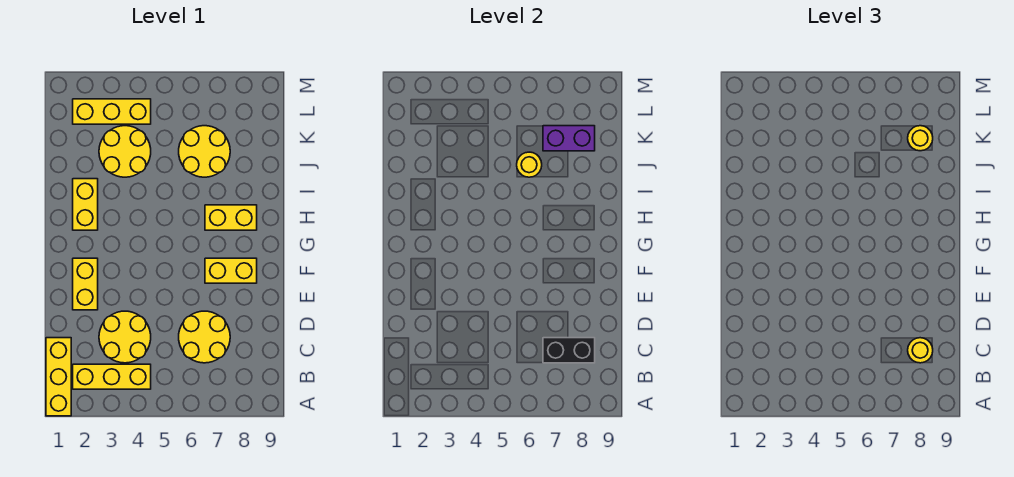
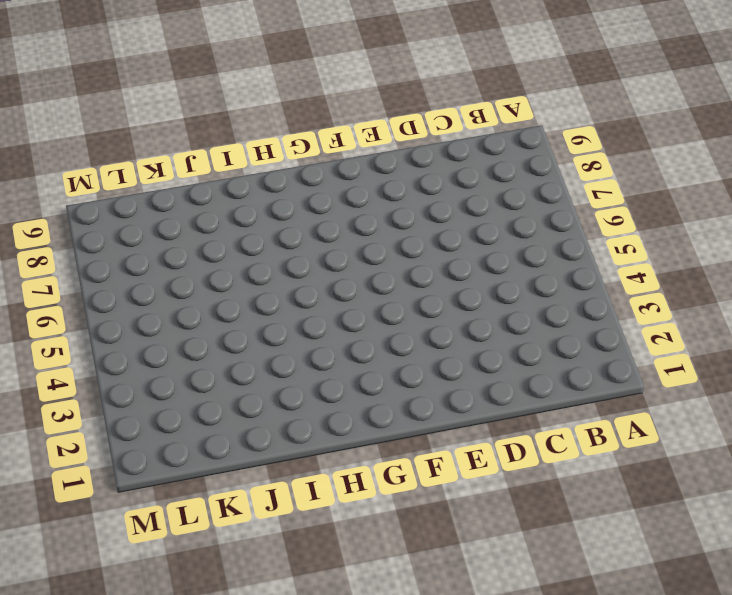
none -> yellow brick A1:C1 level 1
none -> yellow brick B2:B4 level 1
none -> yellow round brick C3:D4 level 1

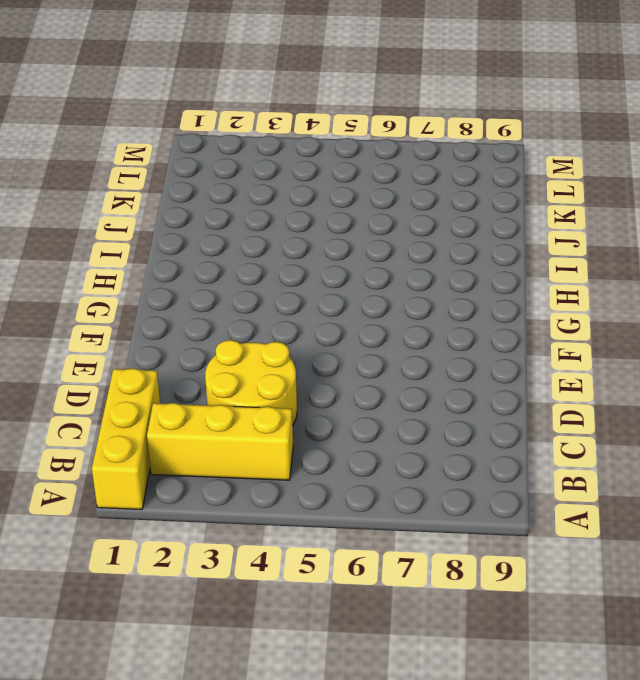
none -> yellow round brick C6:D7 level 1
none -> yellow brick E2:F2 level 1
none -> yellow brick F7:F8 level 1

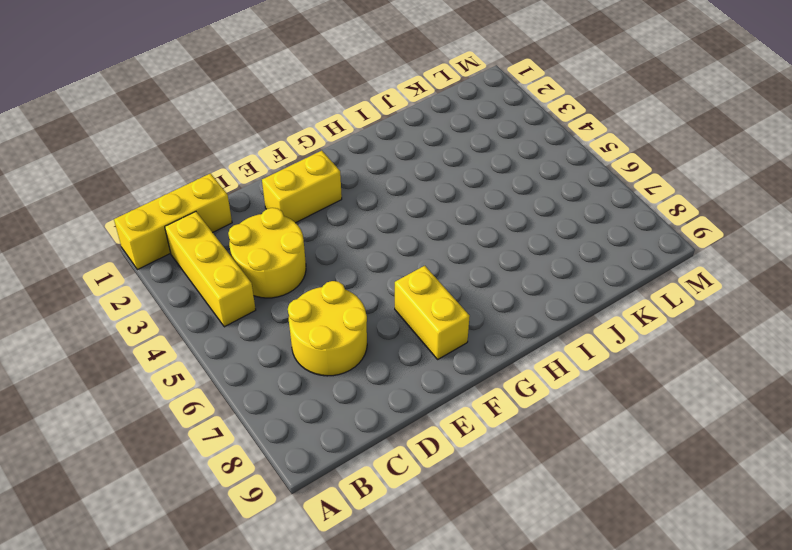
none -> yellow brick H2:I2 level 1
none -> yellow brick H7:H8 level 1
none -> yellow round brick J3:K4 level 1

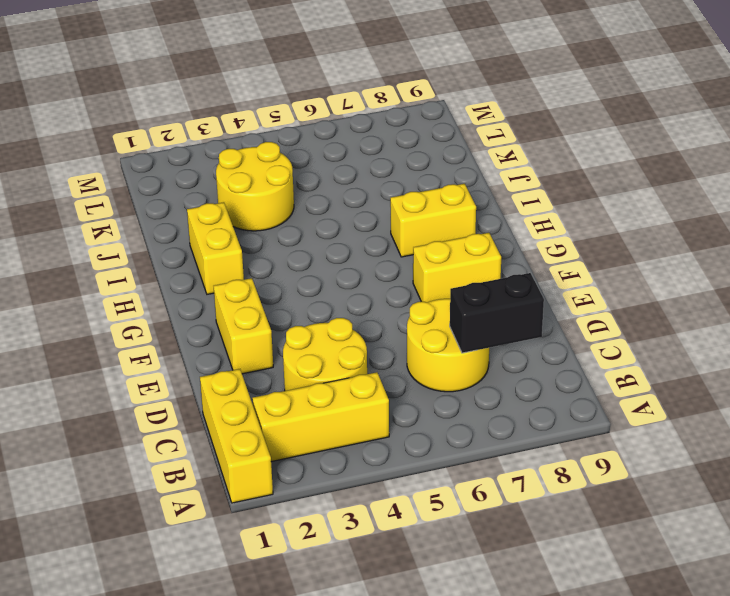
none -> yellow round brick J6:K7 level 1
none -> yellow brick L2:L4 level 1
none -> yellow round brick J6 level 2

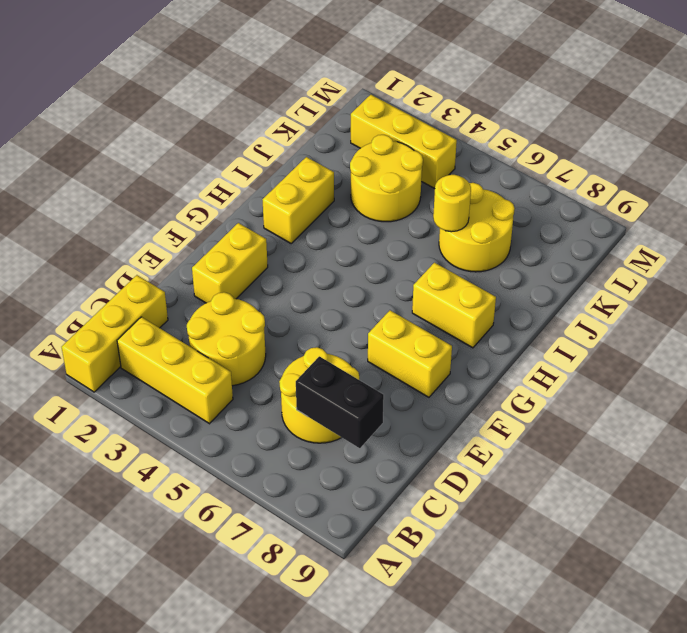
none -> purple brick K7:K8 level 2
none -> yellow round brick C8 level 3
none -> yellow round brick K8 level 3

